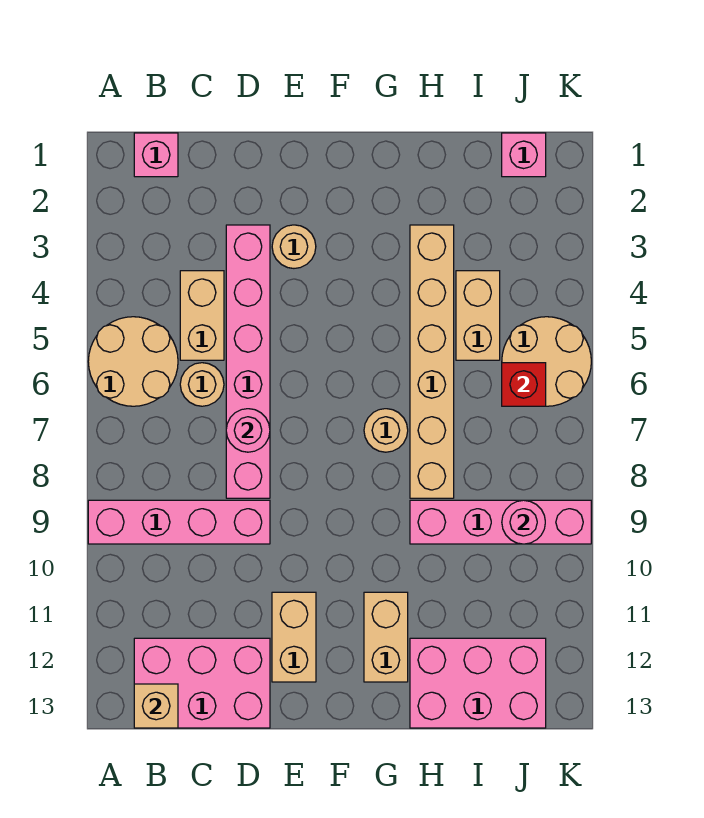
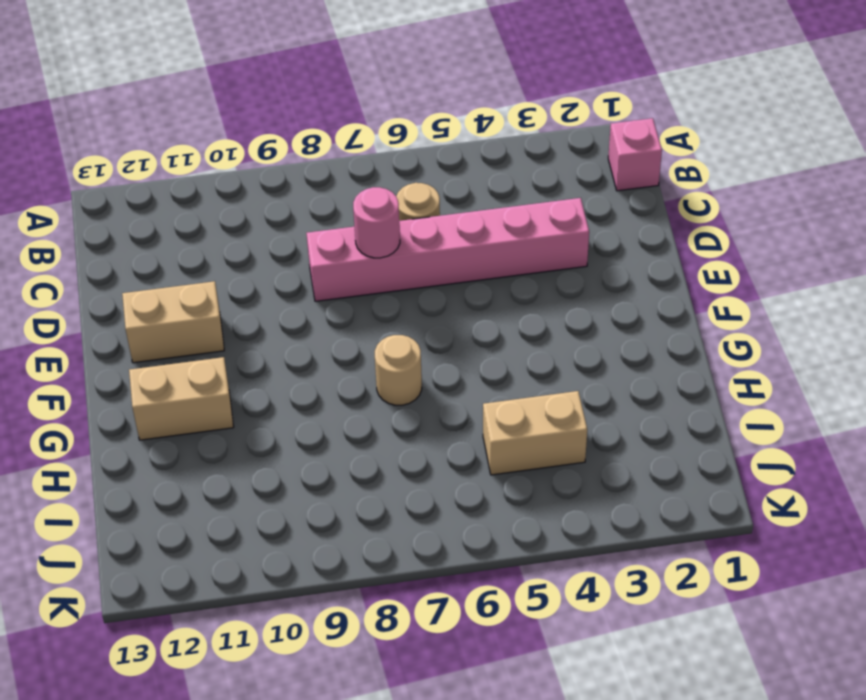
none -> tan round brick A5:B6 level 1
none -> pink brick A9:D9 level 1
none -> pink brick B12:D13 level 1

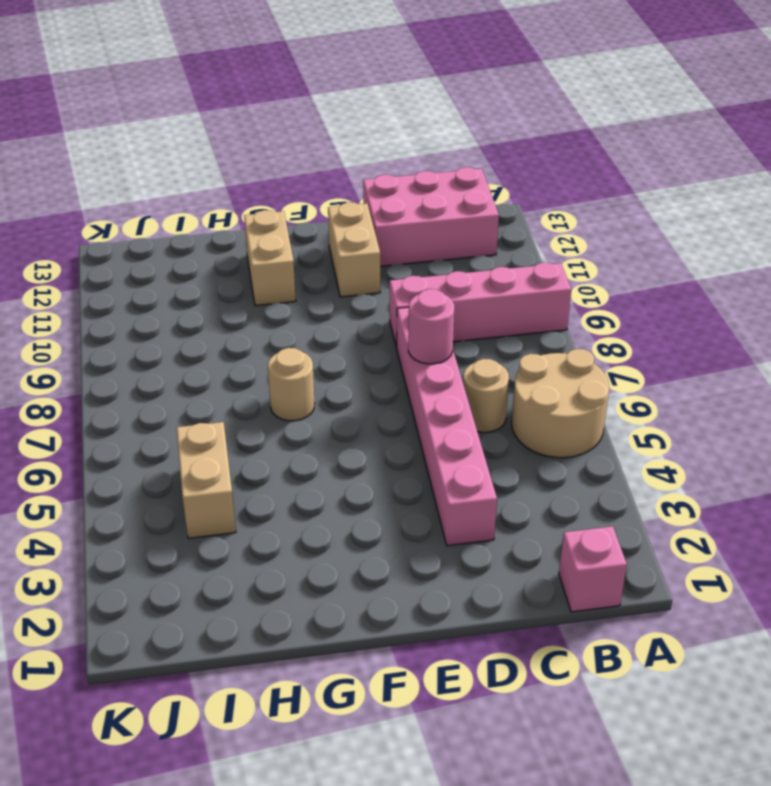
none -> tan brick C4:C5 level 1
none -> tan round brick E3 level 1
none -> tan brick H3:H8 level 1

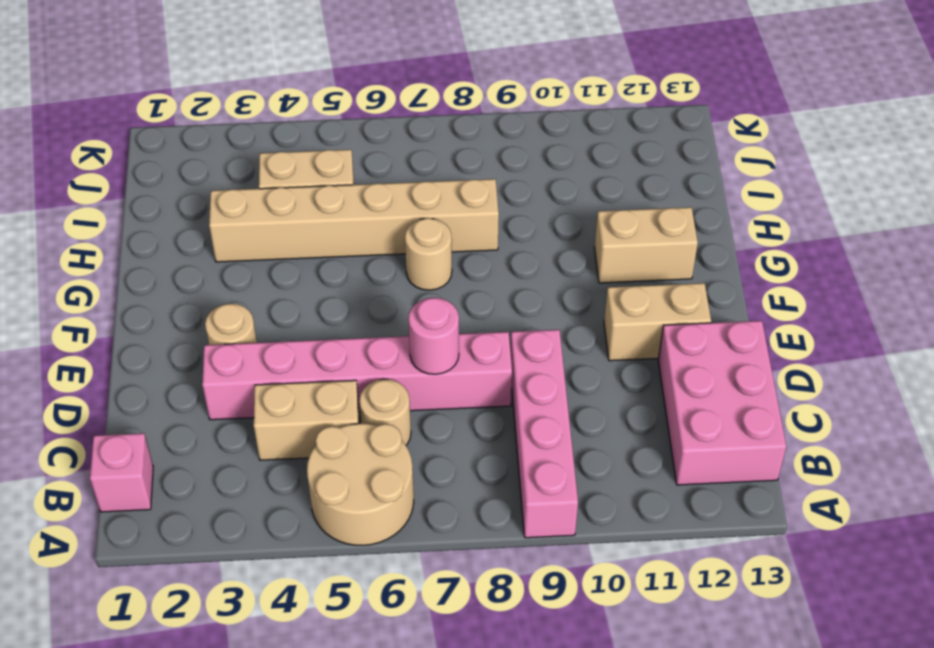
none -> pink brick H9:K9 level 1
none -> pink brick H12:J13 level 1
none -> pink brick J1 level 1

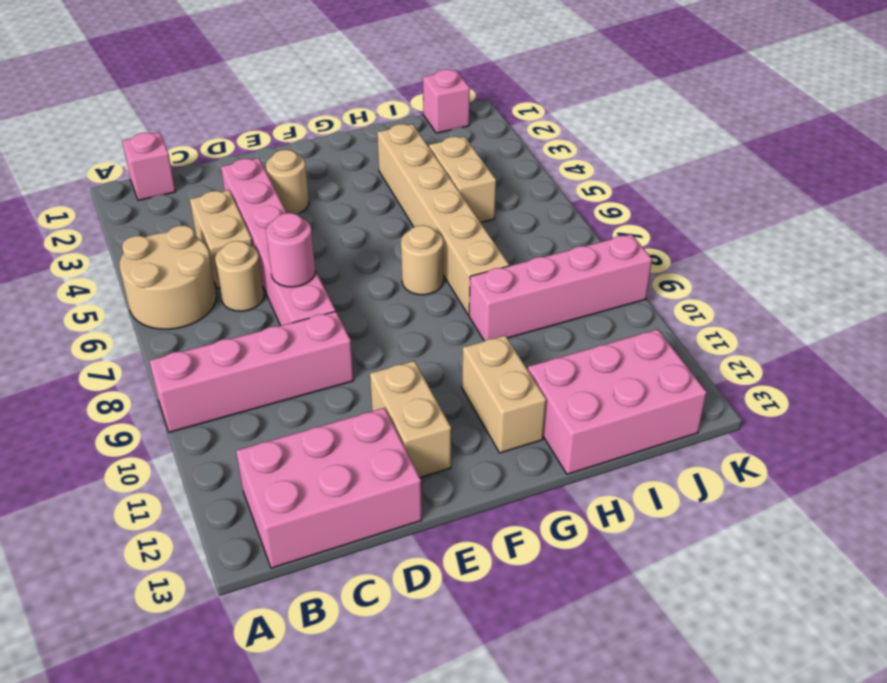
none -> tan round brick J5:K6 level 1
none -> tan brick B13 level 2
none -> red brick J6 level 2

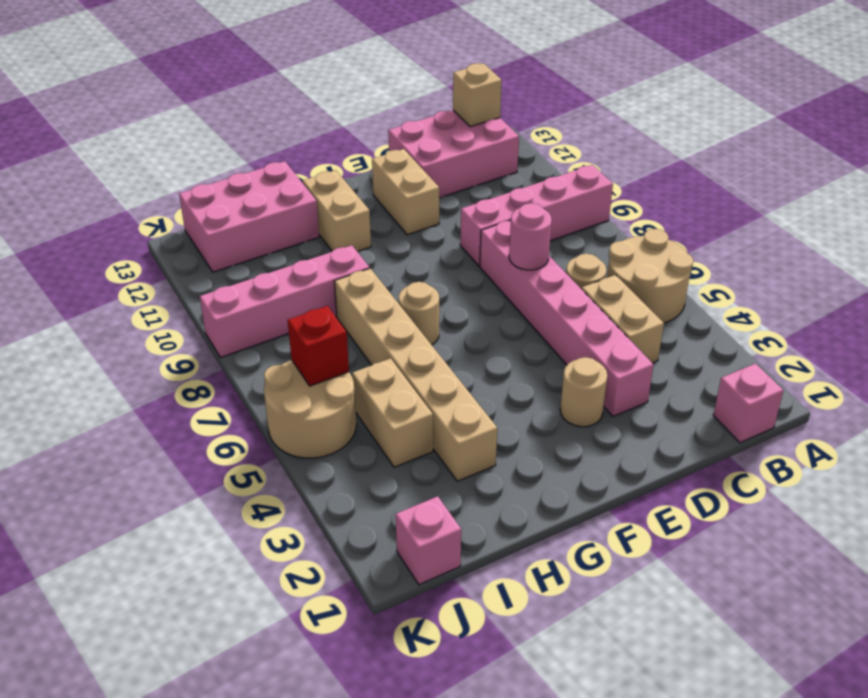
none -> pink round brick J9 level 2

